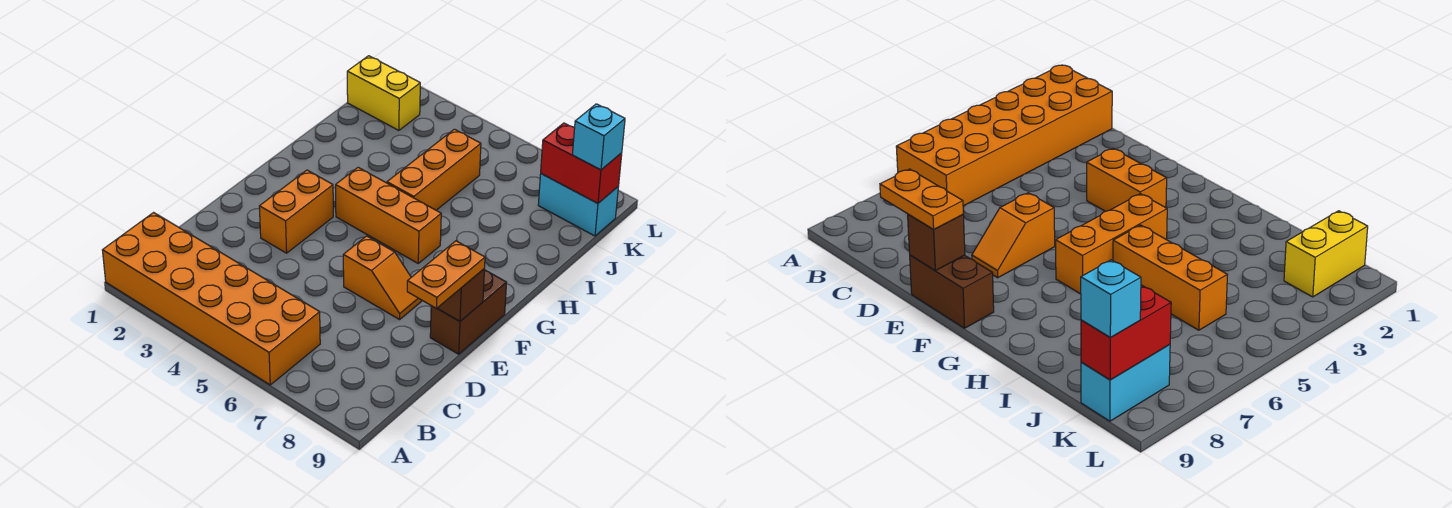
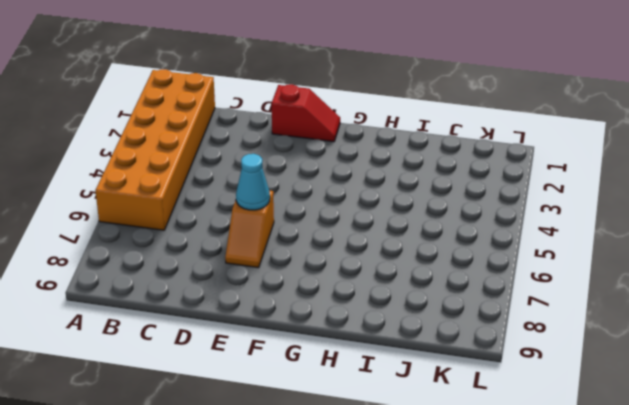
red slope E1:F1 level 1 top E -> none
cyan cone E6 level 2 -> none
none -> orange brick E3:F3 level 1
none -> brown brick E9:F9 level 1
none -> orange brick G4:G6 level 1

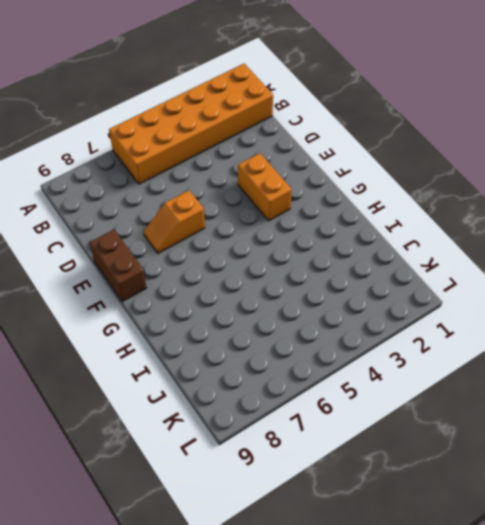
none -> orange brick G4:G6 level 1
none -> orange brick H5:J5 level 1
none -> yellow brick K1:K2 level 1

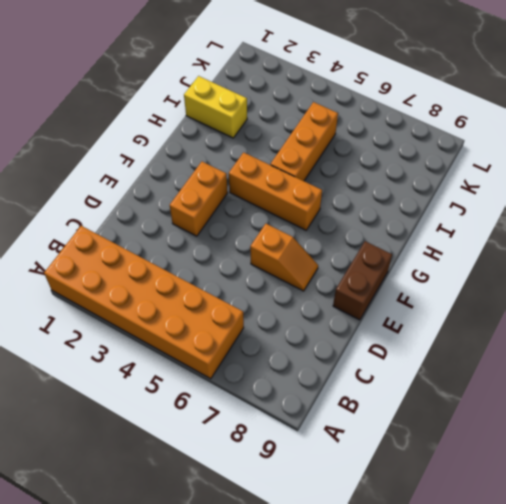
yellow brick I1:I2 level 1 -> yellow brick K1:K2 level 1
none -> cyan brick K8:K9 level 1
none -> brown brick E9 level 2
none -> red brick K8:K9 level 2

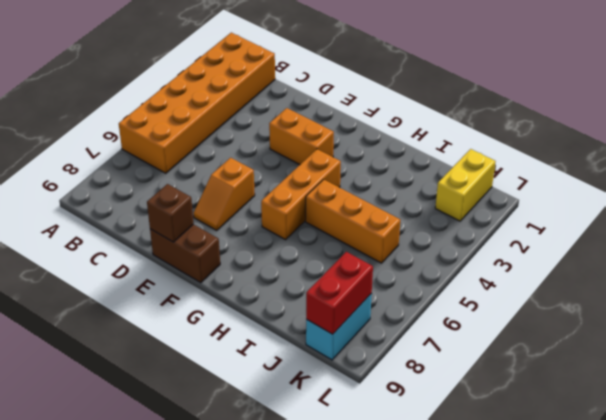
none -> orange plate D9:E9 level 3
none -> cyan brick K9 level 3

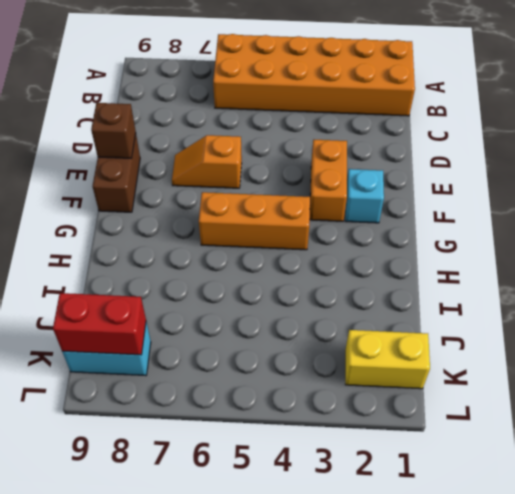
cyan brick F2 level 1 -> cyan brick K9 level 3
none -> orange brick H5:J5 level 1
none -> orange plate D9:E9 level 3

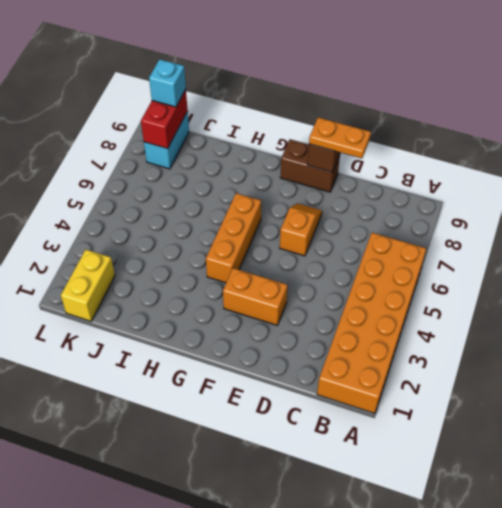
none -> orange brick H5:J5 level 1

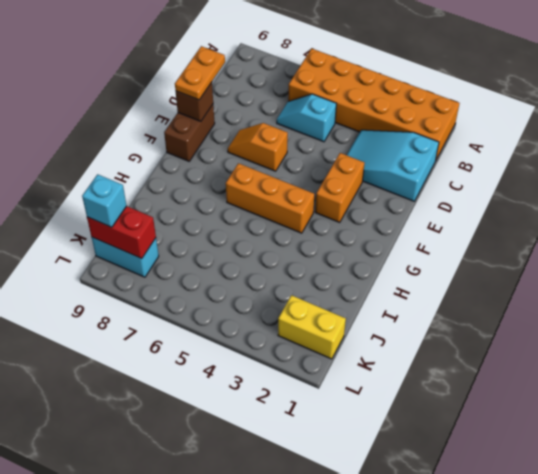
cyan slope C1:D3 level 1 top 1 -> none
cyan slope C5:C6 level 1 top 5 -> none
none -> orange brick H5:J5 level 1

